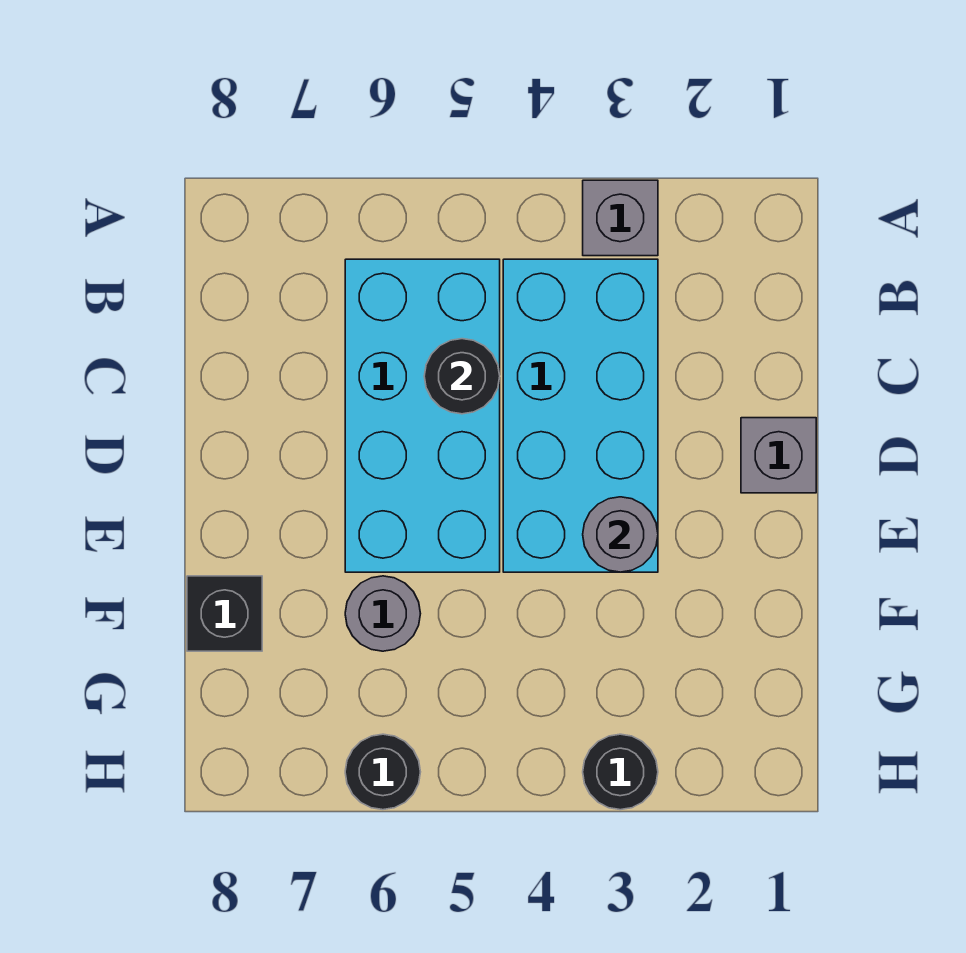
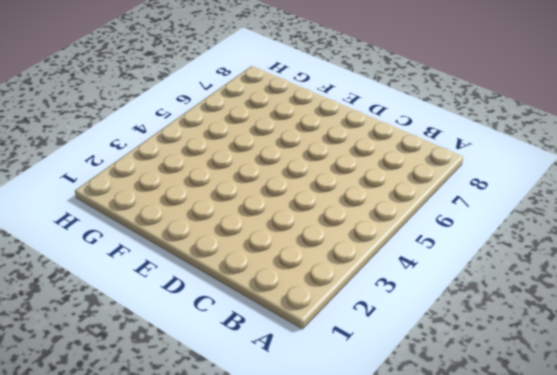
none -> grey brick A3 level 1
none -> cyan brick B3:E4 level 1

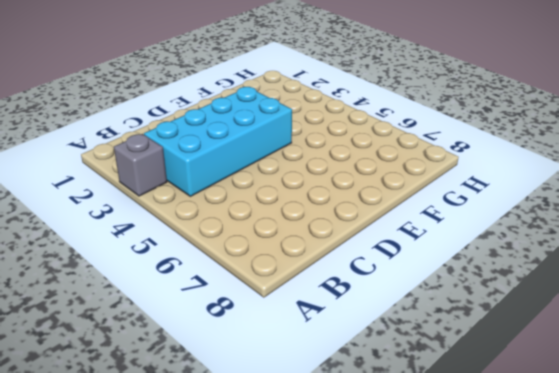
none -> cyan brick B5:E6 level 1
none -> grey brick D1 level 1

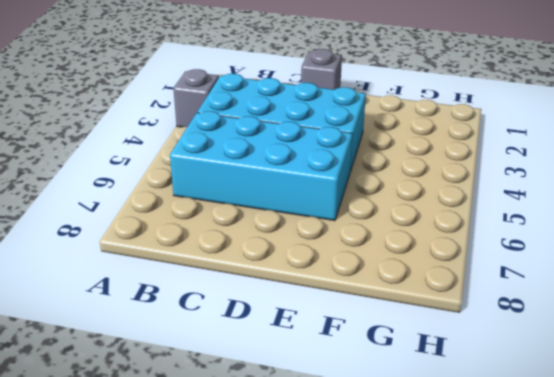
none -> grey round brick F6 level 1
none -> black brick F8 level 1

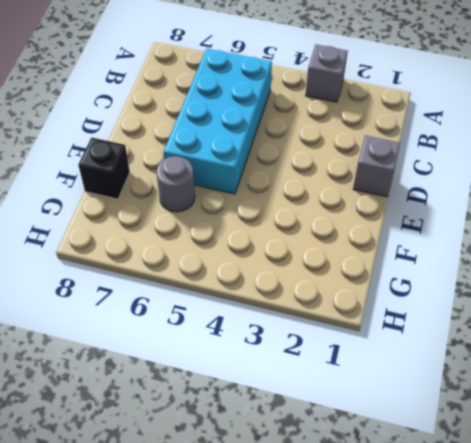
none -> cyan brick B3:E4 level 1
none -> black round brick H3 level 1

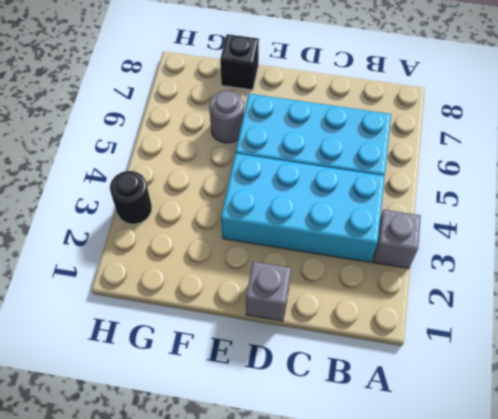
none -> black round brick H6 level 1
none -> black round brick C5 level 2

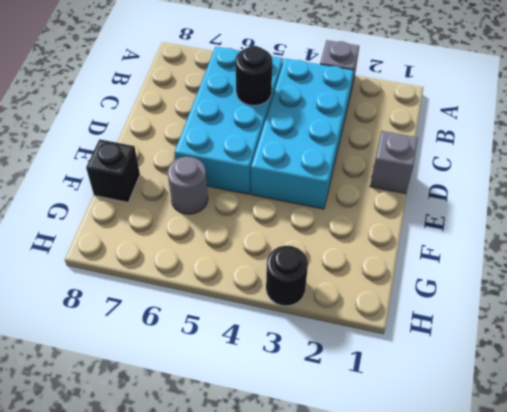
none -> black round brick H6 level 1
none -> grey round brick E3 level 2

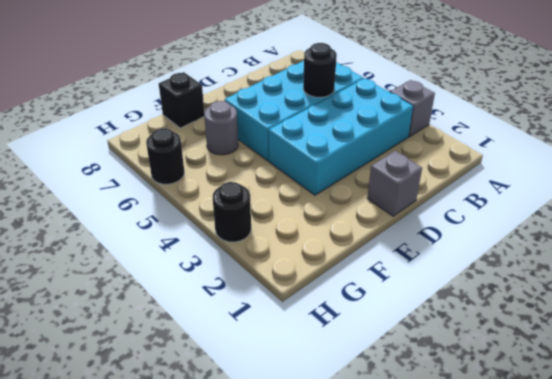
none -> grey round brick E3 level 2

